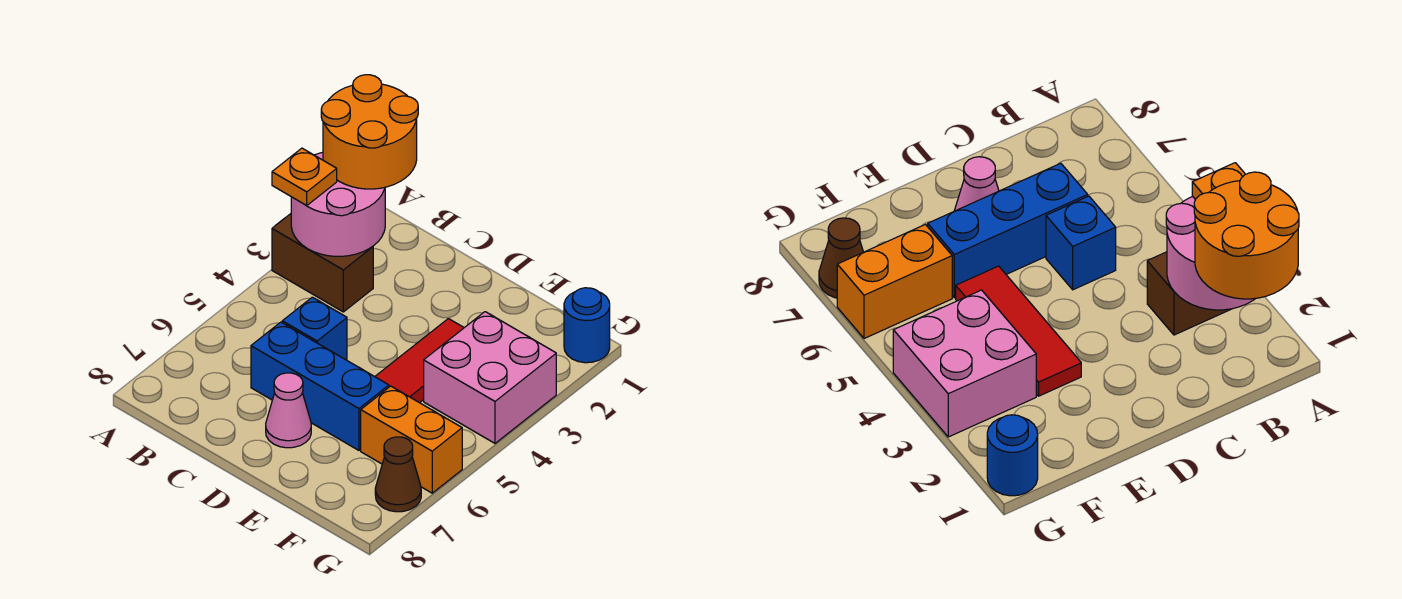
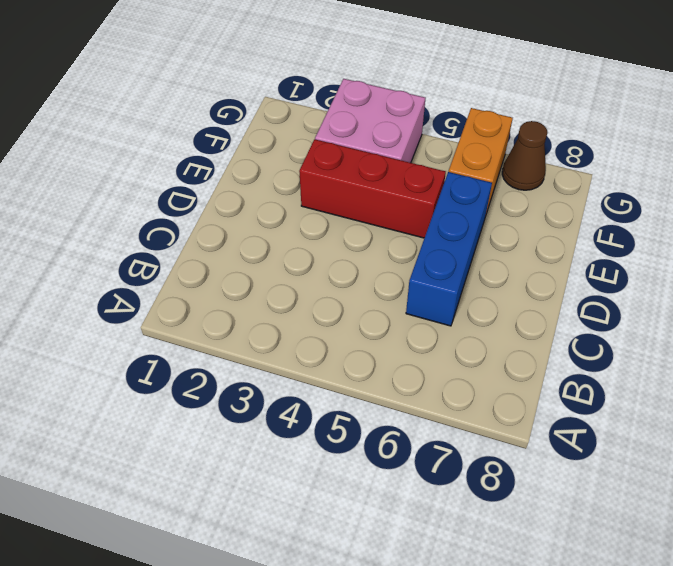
red brick E3:E5 level 1 -> red tile E3:E5 level 1
none -> brown brick A3:B3 level 1
none -> blue brick C5 level 1
none -> pink cone D7 level 1

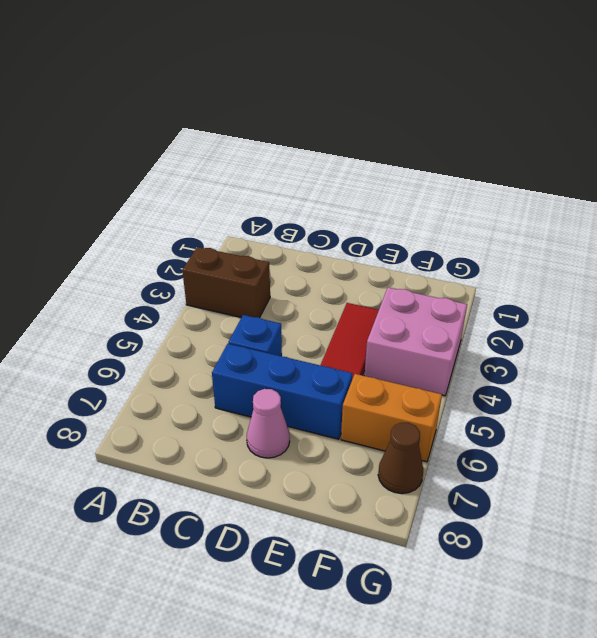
none -> blue round brick G1 level 1
none -> pink round brick A2:B3 level 2
none -> orange round brick A1:B2 level 3

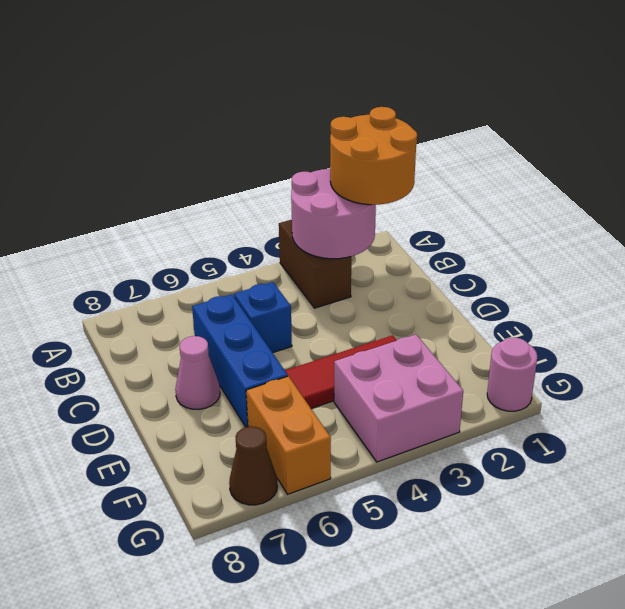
pink round brick G1 level 1 -> blue round brick G1 level 1
none -> orange plate A3 level 3

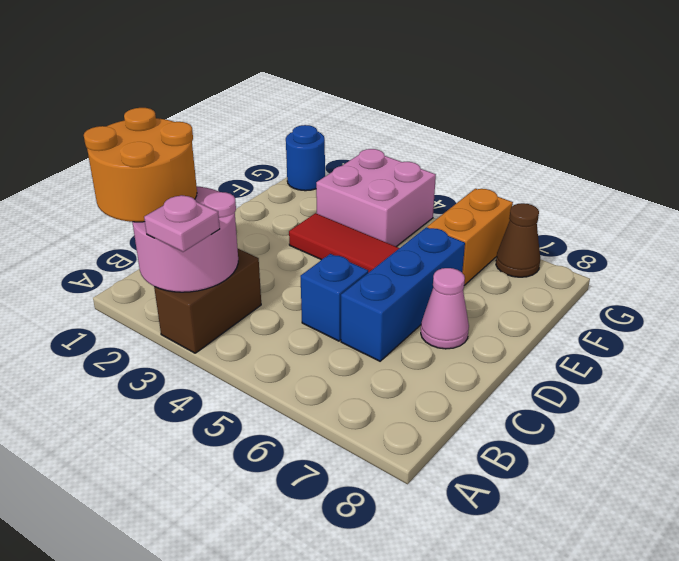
pink plate A3 level 3 -> orange plate A3 level 3

